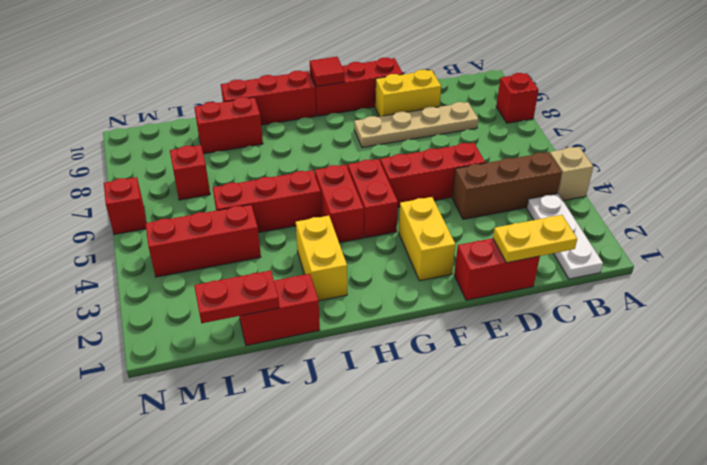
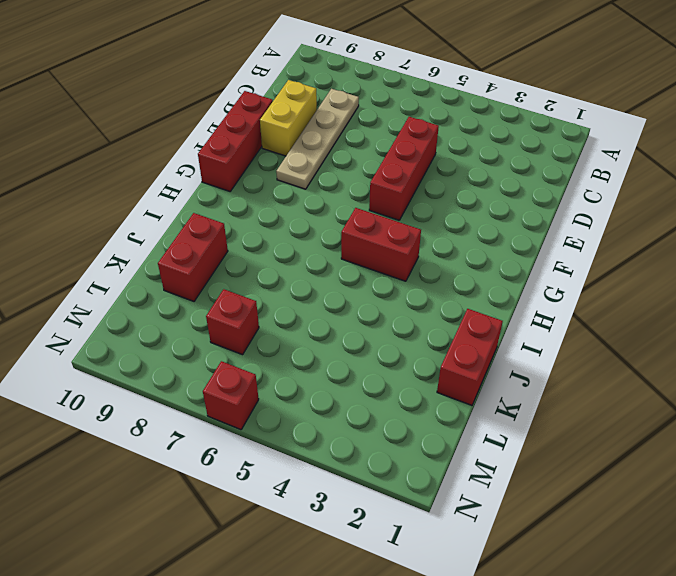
none -> tan brick A4 level 1
none -> red brick A8 level 1
none -> white plate B1:B3 level 1

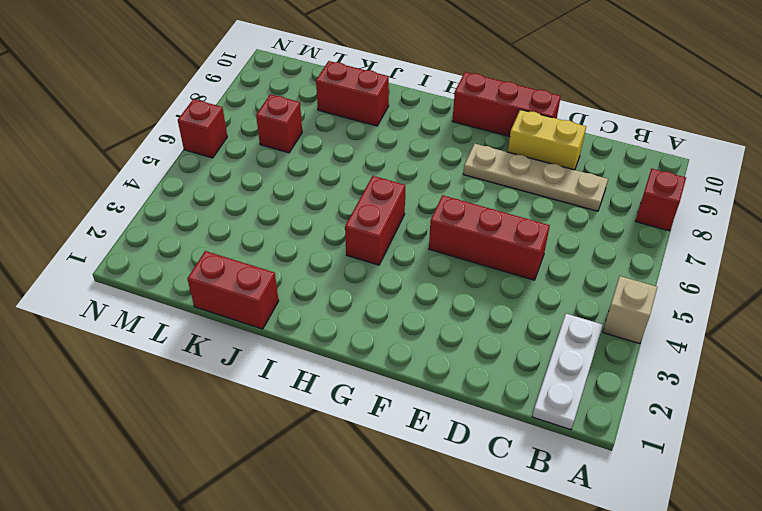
none -> brown brick B4:D4 level 1
none -> red brick D1:E1 level 1
none -> yellow brick F2:F3 level 1

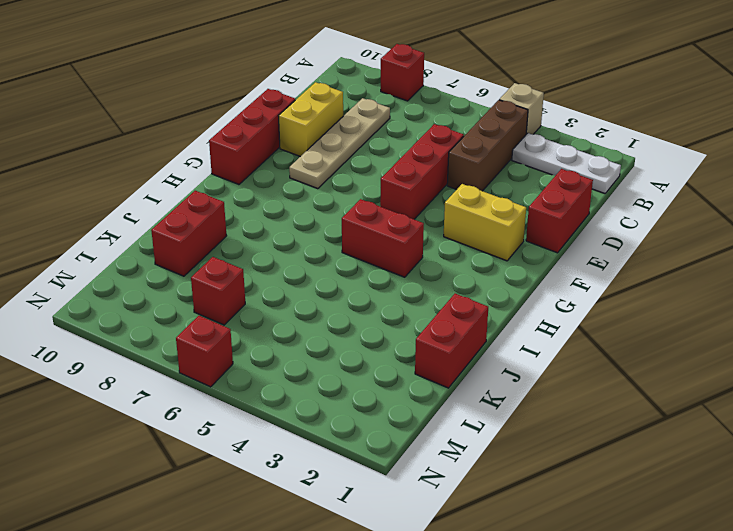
none -> red brick G4:G5 level 1
none -> red brick H10:J10 level 1
none -> yellow brick I2:I3 level 1

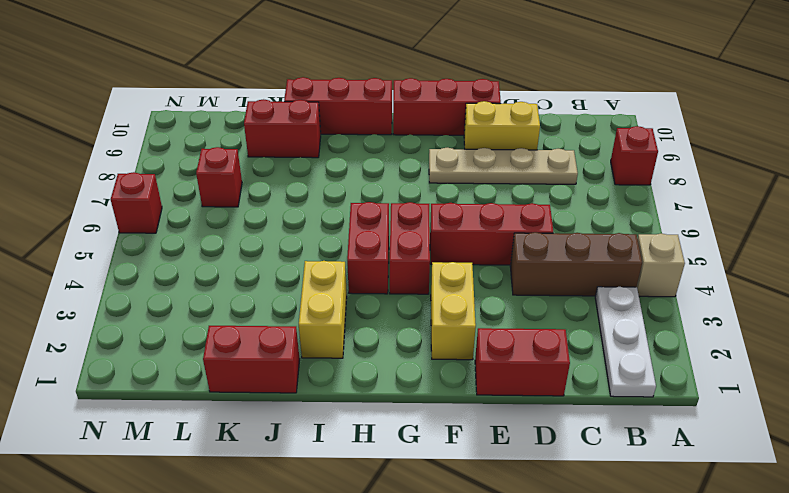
none -> red brick I5:K5 level 1
none -> red brick K4:M4 level 1
none -> yellow plate C1:D1 level 2

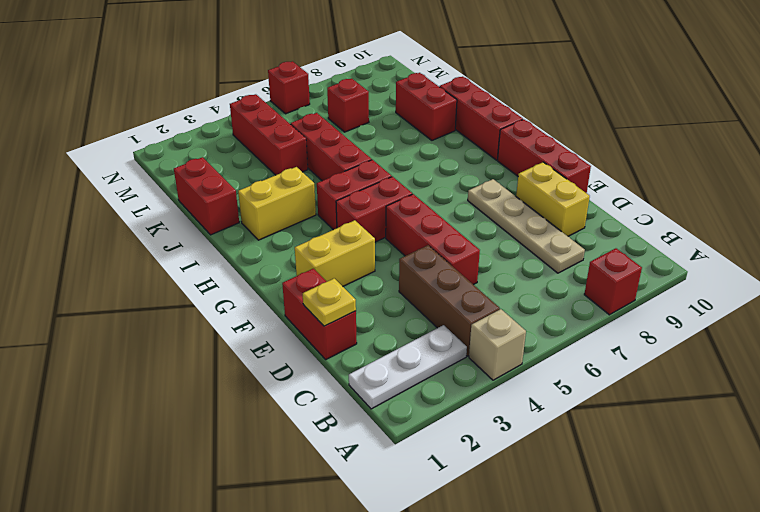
yellow plate D1 level 2 -> yellow plate C1:D1 level 2
none -> red tile G10 level 2
none -> red plate K1:L1 level 2

